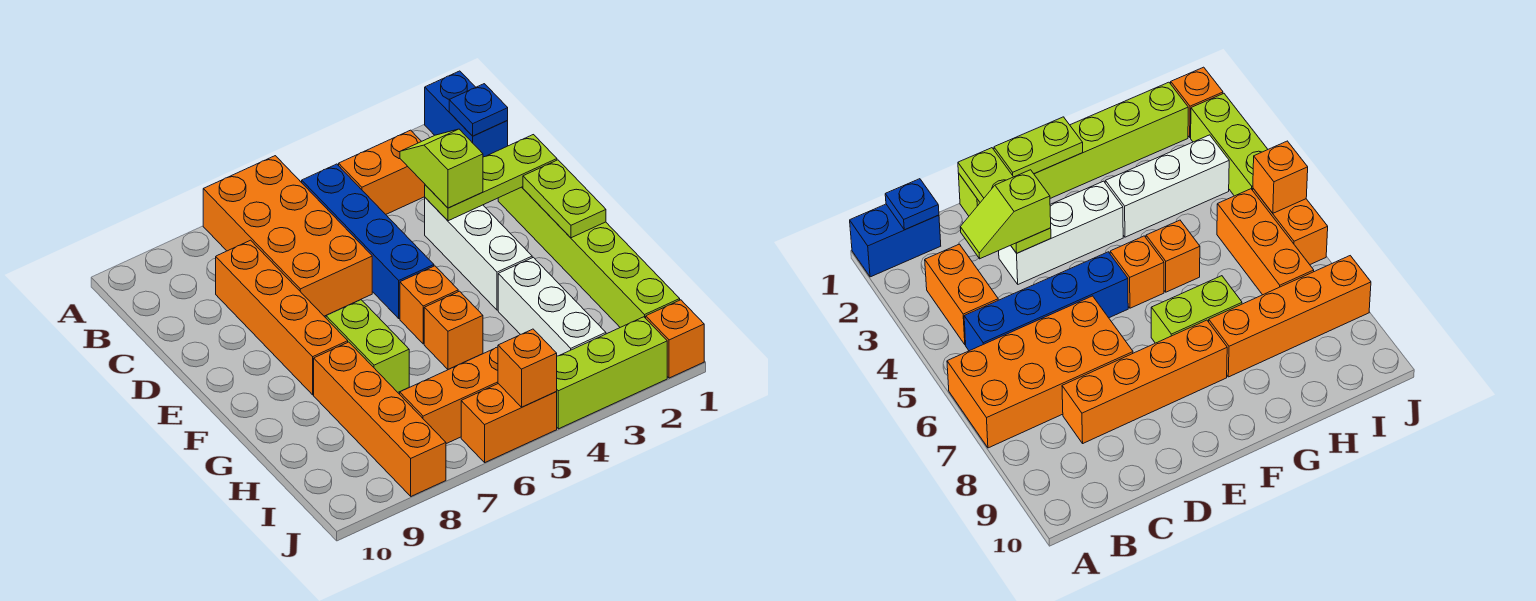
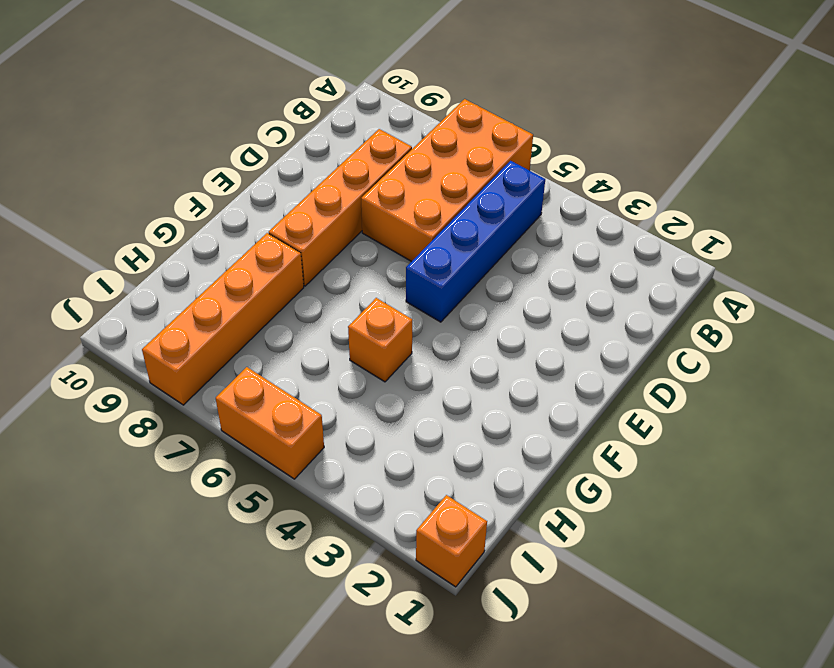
none -> blue brick A1:B1 level 1
none -> orange brick B3:B4 level 1
none -> lime brick D1:I1 level 1

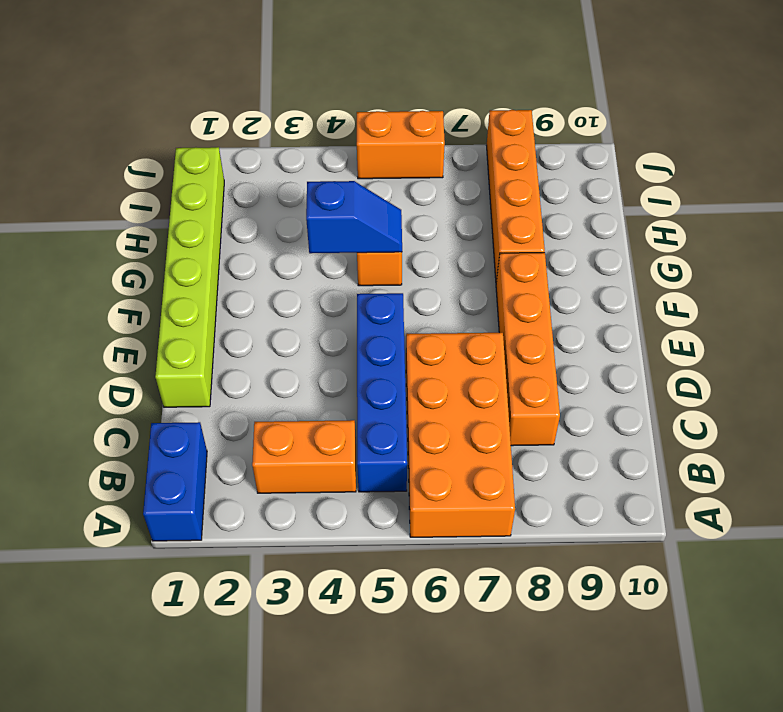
blue slope G4:G5 level 2 top 4 -> none
none -> white brick D3:F3 level 1
none -> orange brick F5 level 1
none -> lime brick F7:G7 level 1

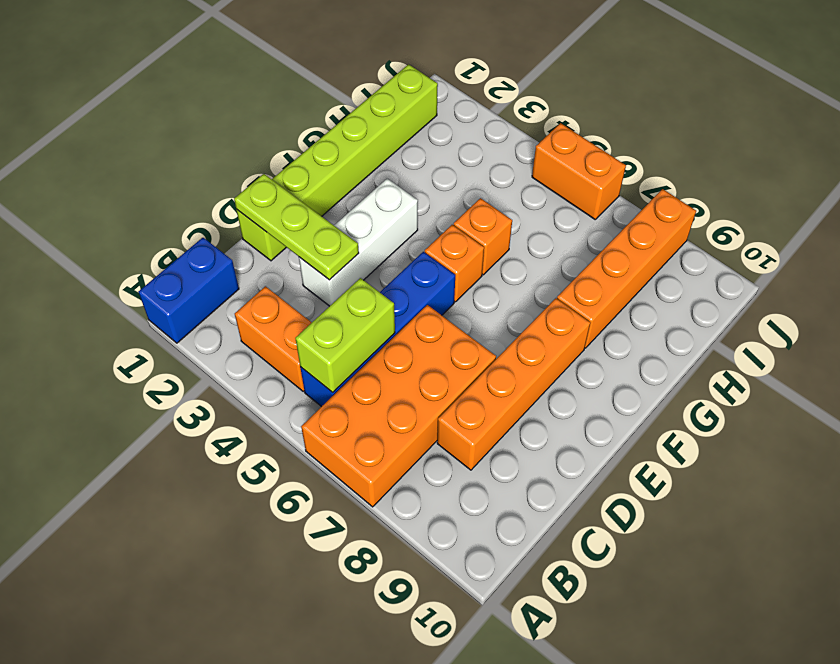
lime brick B5:C5 level 2 -> lime brick F7:G7 level 1
none -> white brick G3:I3 level 1
none -> orange brick I5:I7 level 1
none -> orange brick J1 level 1

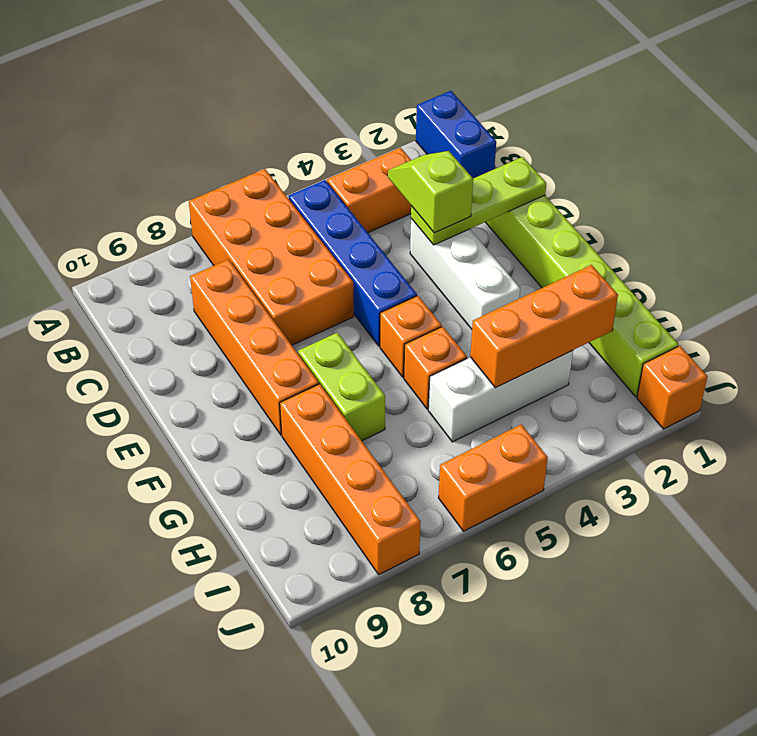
orange brick H2:H4 level 2 -> orange brick I5:I7 level 1
white brick H3:H5 level 1 -> white brick G3:I3 level 1
none -> lime brick J2:J4 level 1
none -> blue plate B1 level 2
none -> lime plate E1:F1 level 2

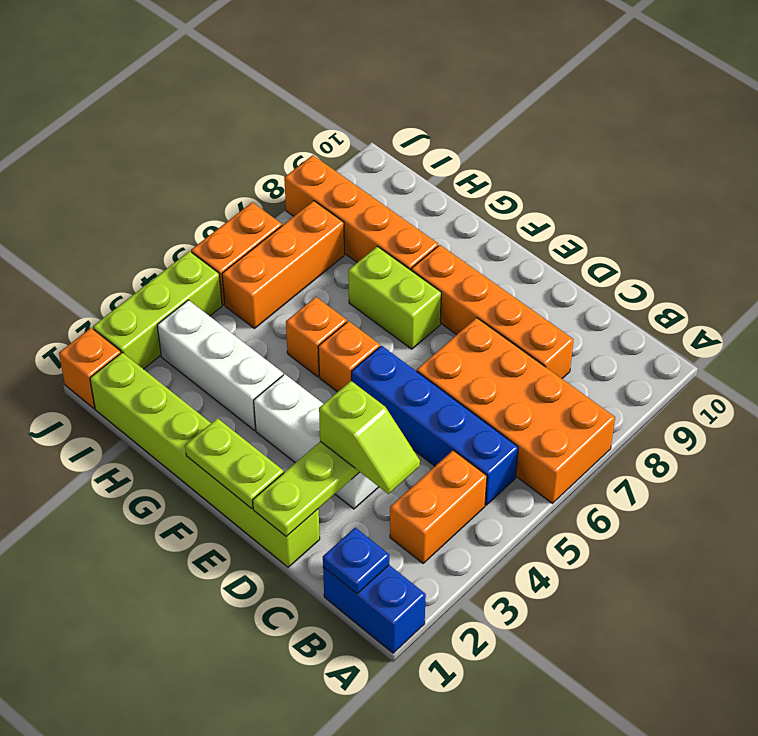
none -> orange brick J5 level 2

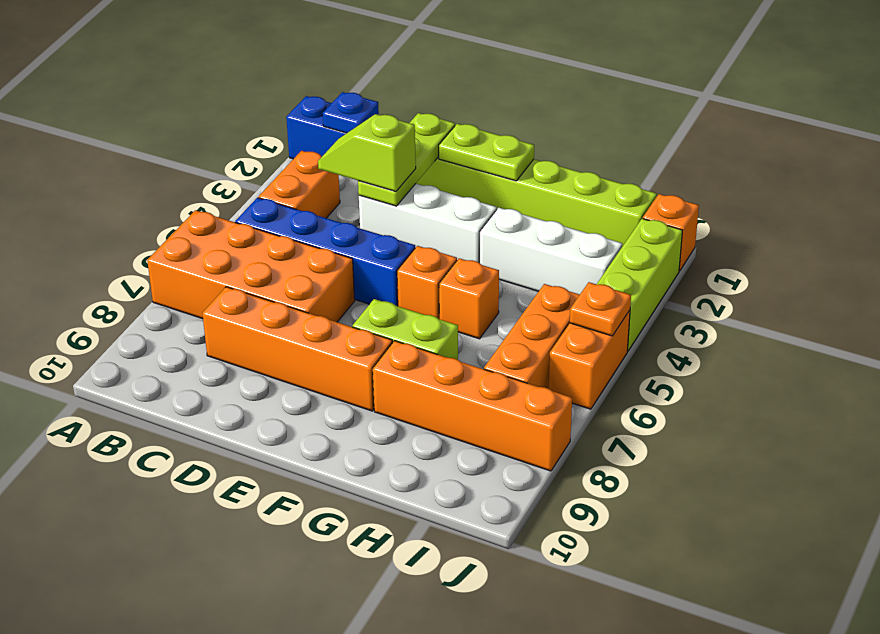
orange plate J5 level 2 -> orange brick J5 level 2

